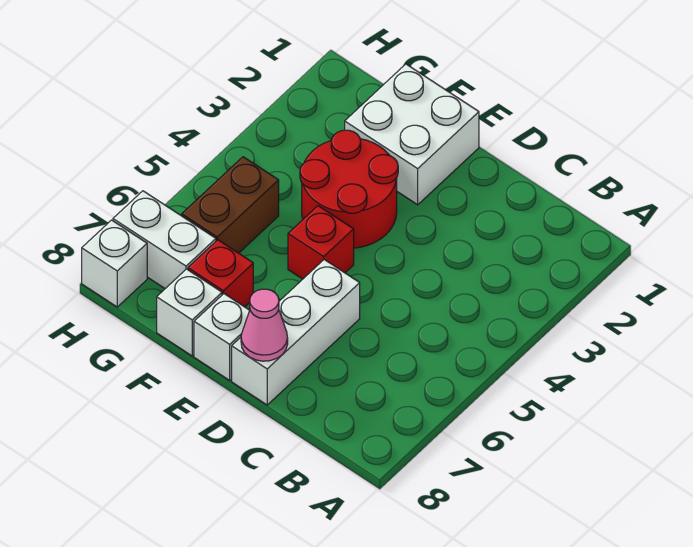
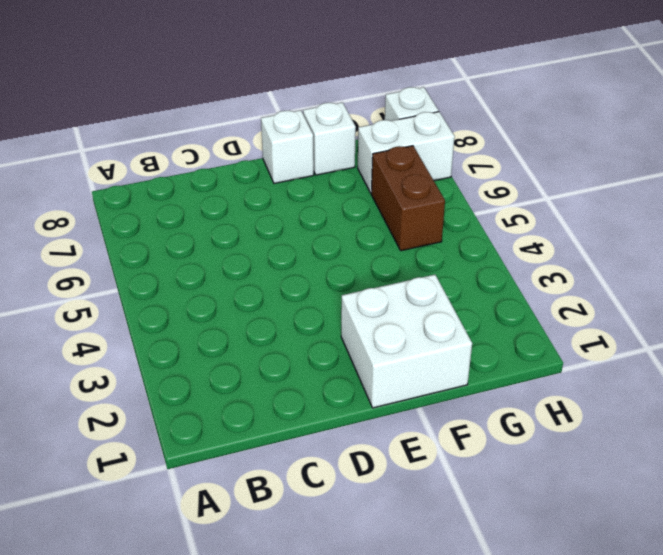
none -> white brick D6:D8 level 1
none -> red round brick E3:F4 level 1

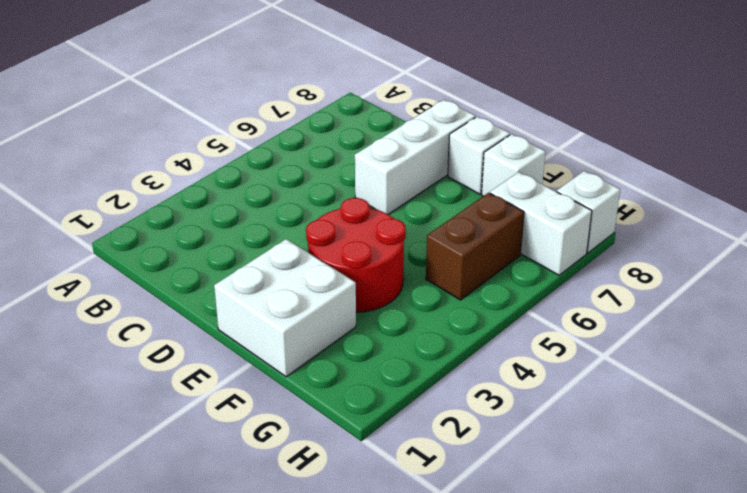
none -> red brick E5 level 1
none -> red brick F7 level 1

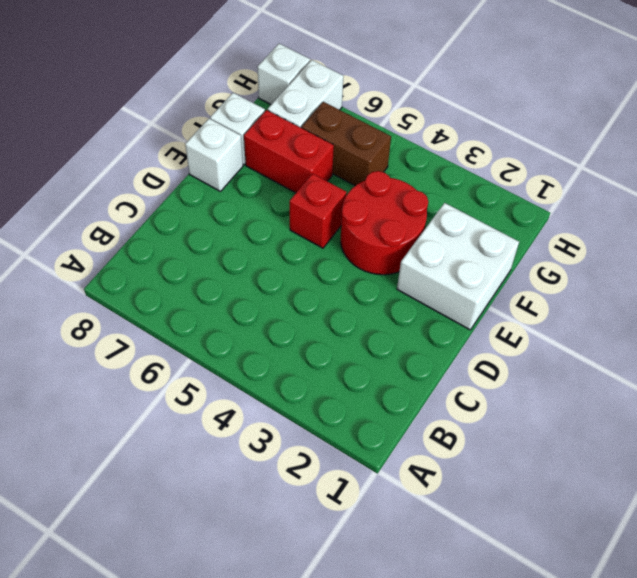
red brick F6:F7 level 1 -> red brick F7 level 1
none -> white brick D6:D8 level 1
none -> pink cone D8 level 2

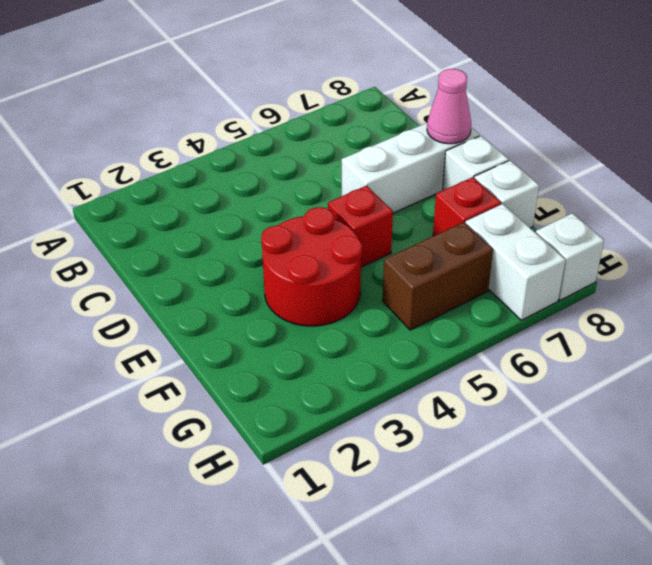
none -> white brick E1:F2 level 1

